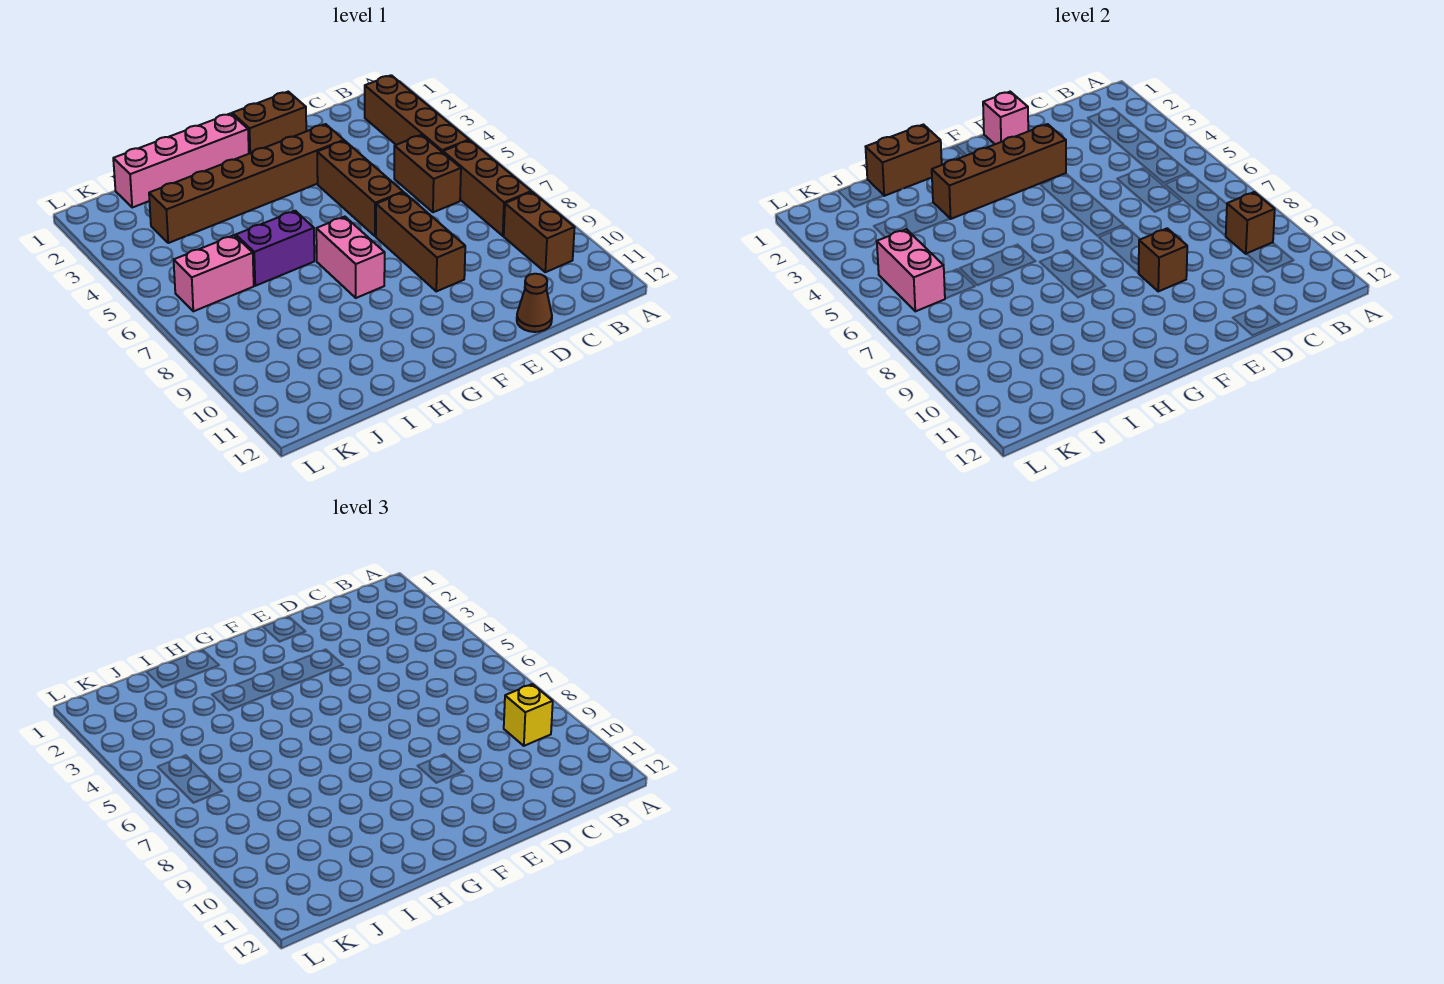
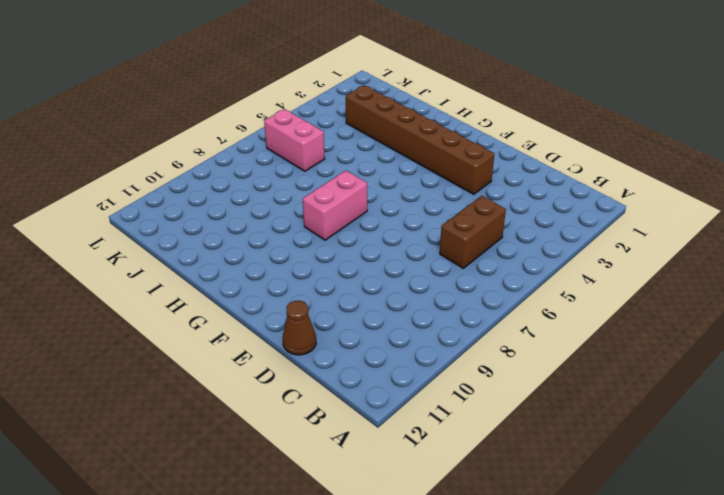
none -> brown brick B2:B5 level 1
none -> brown brick B6:B8 level 1
none -> brown brick B9:B10 level 1

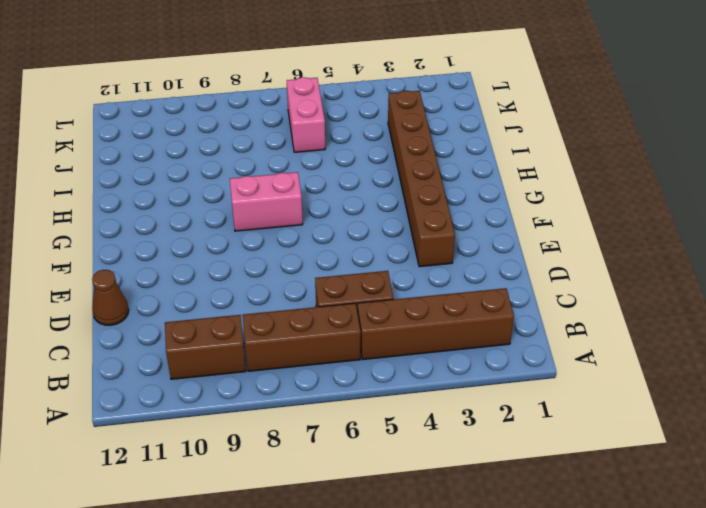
none -> brown brick E1:F1 level 1
none -> brown brick E4:E6 level 1
none -> brown brick E7:E9 level 1

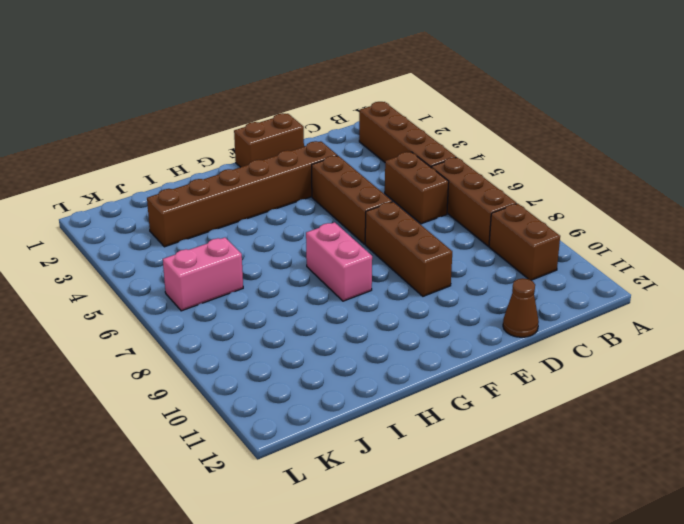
none -> pink brick G1:J1 level 1
none -> purple brick H6:I6 level 1
none -> brown brick B9 level 2

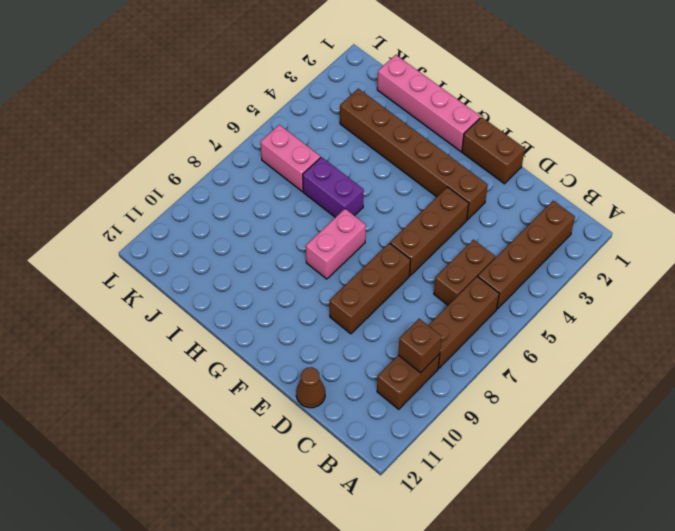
none -> pink brick E1 level 2
none -> brown brick E3:H3 level 2
none -> brown brick E9 level 2

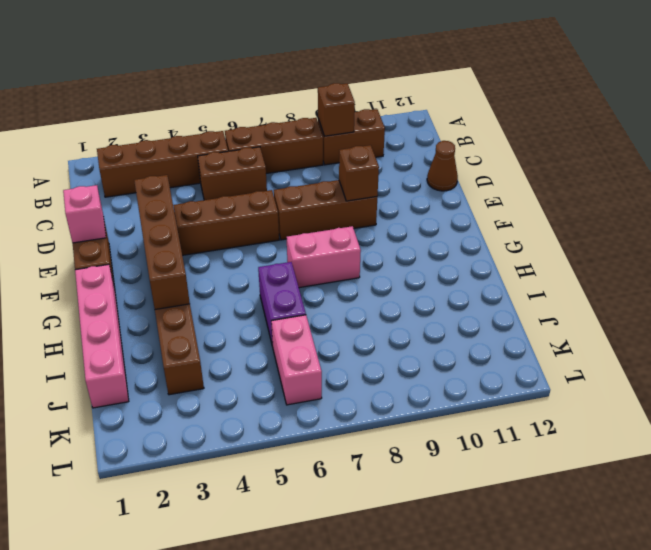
none -> brown brick H1:I1 level 2
none -> pink brick K5:K6 level 2
none -> yellow brick B9 level 3

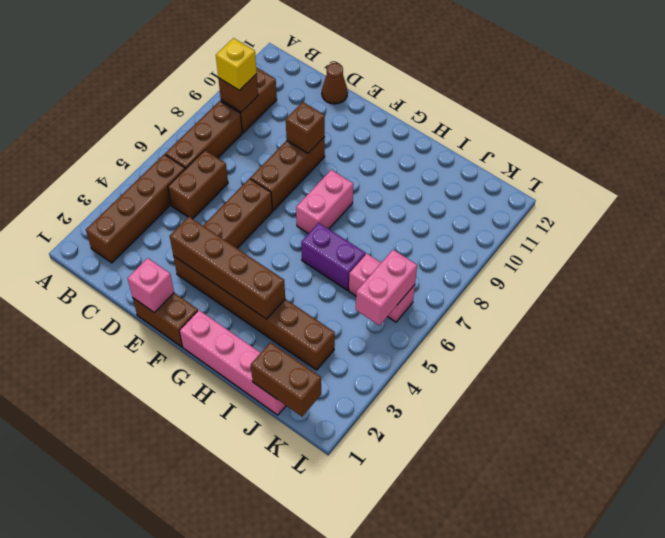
brown brick J1:K1 level 2 -> brown brick H1:I1 level 2

